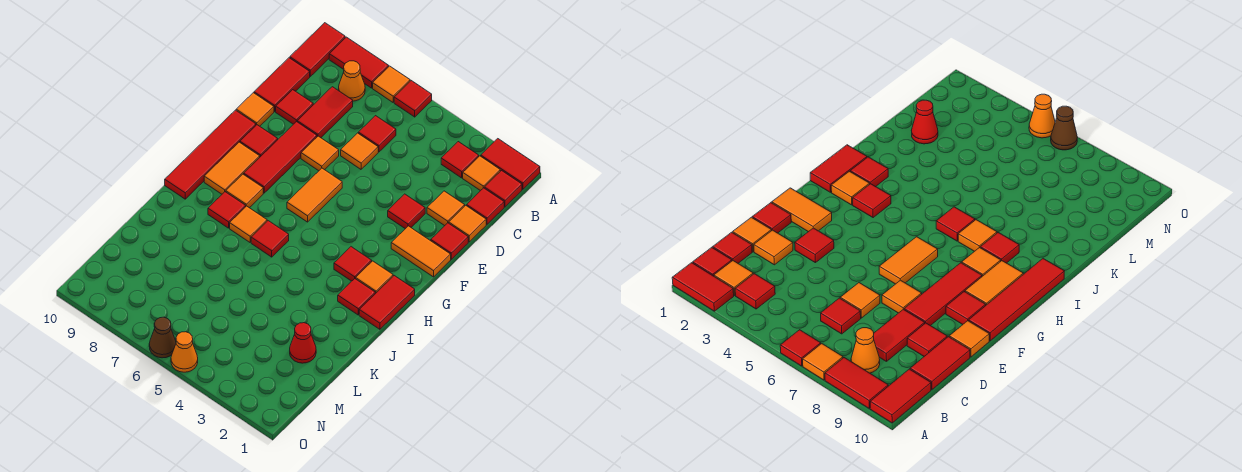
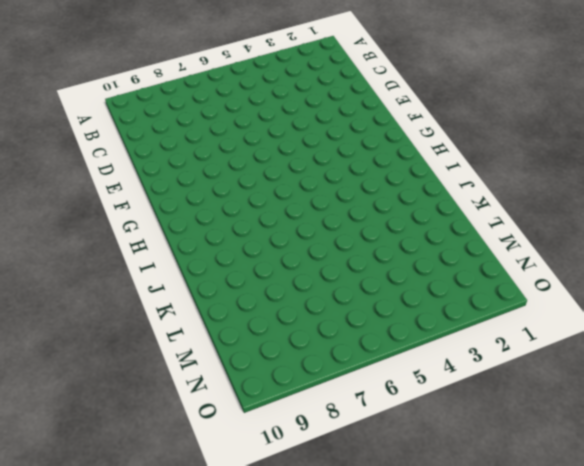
none -> red tile A1:A2 level 1
none -> red tile A6 level 1
none -> orange tile A7 level 1
none -> red tile A8:A9 level 1

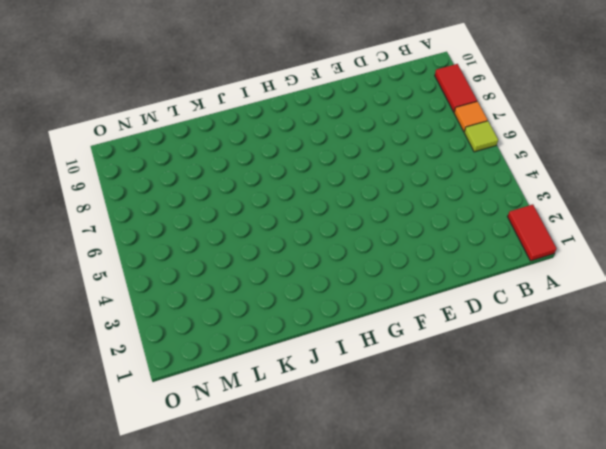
lime tile A6 level 1 -> red tile A6 level 1
none -> red tile A10:B10 level 1
none -> red tile B1 level 1
none -> orange tile B2 level 1
none -> red tile B3 level 1

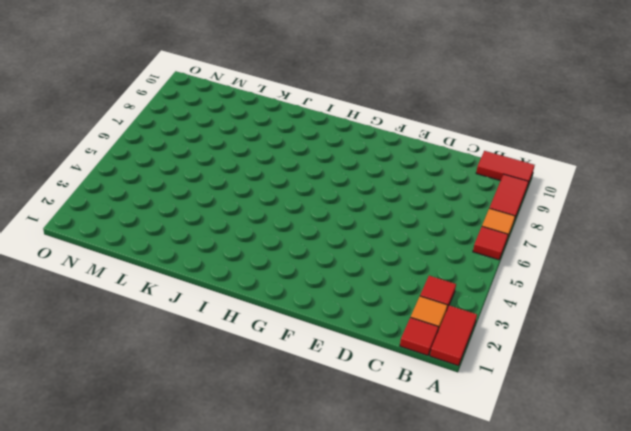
none -> orange cone B8 level 1
none -> red tile C1 level 1
none -> red tile C6 level 1
none -> red tile C8:D8 level 1

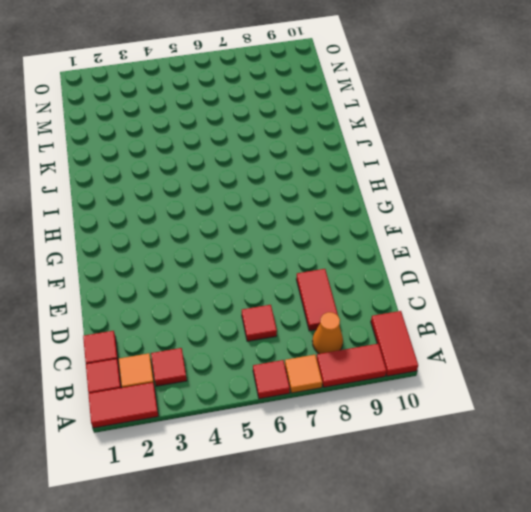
none -> red tile C10:D10 level 1
none -> orange tile D1 level 1
none -> orange tile D2 level 1
none -> orange tile D6 level 1

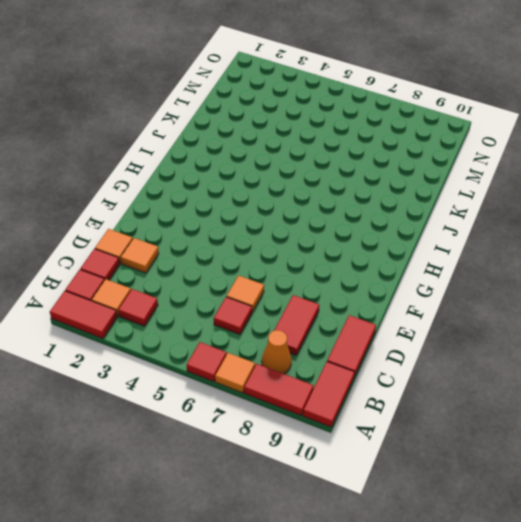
none -> red tile D9 level 1
none -> red tile E1 level 1
none -> red tile E3 level 1
none -> orange tile E7 level 1

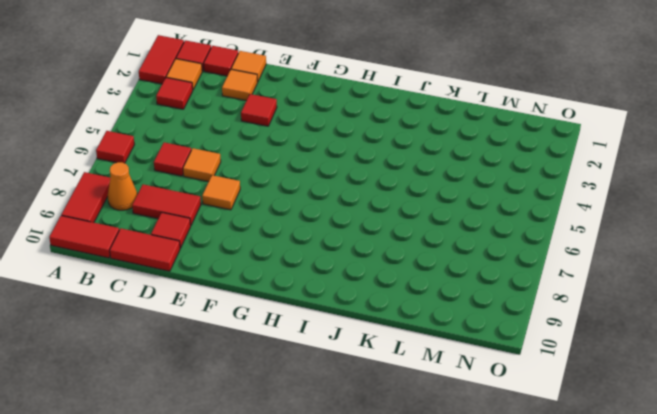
none -> orange tile A7 level 1
none -> red tile E1 level 1
none -> red tile E8:G8 level 1
none -> orange tile E10 level 1

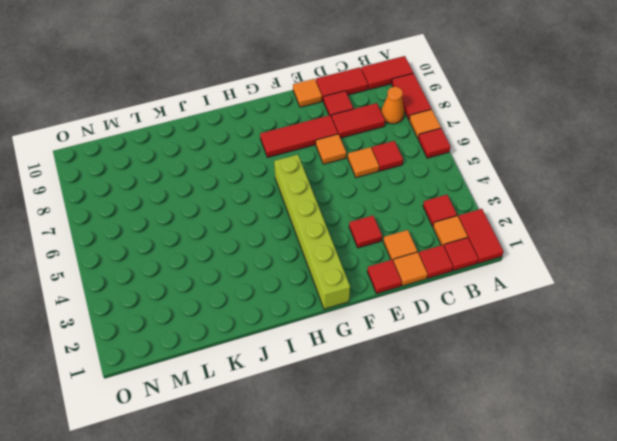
lime brick G1:G6 level 1 -> orange tile F6:G6 level 1
none -> orange tile F1:F2 level 1
none -> red tile F9 level 1
none -> red tile F10:I10 level 1
none -> orange tile G9:H9 level 1

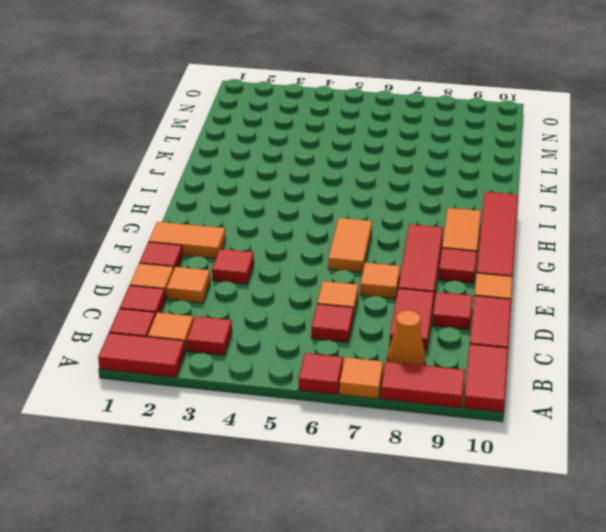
none -> red tile H1:I1 level 1
none -> orange tile H2 level 1
none -> red tile H3 level 1
none -> orange tile H8 level 1

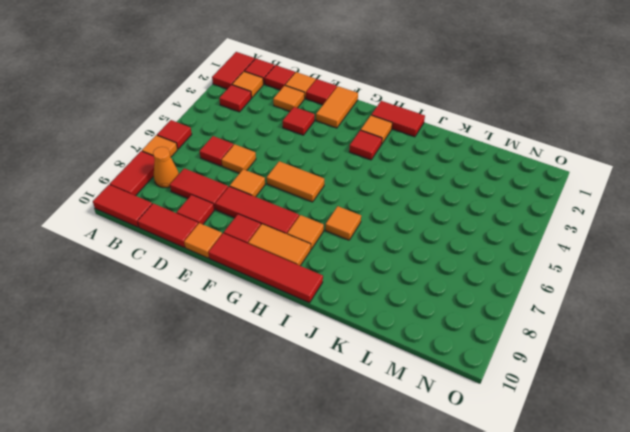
none -> red tile I2 level 1
none -> red tile I6 level 1
none -> red tile I8 level 1
none -> red cone L2 level 1

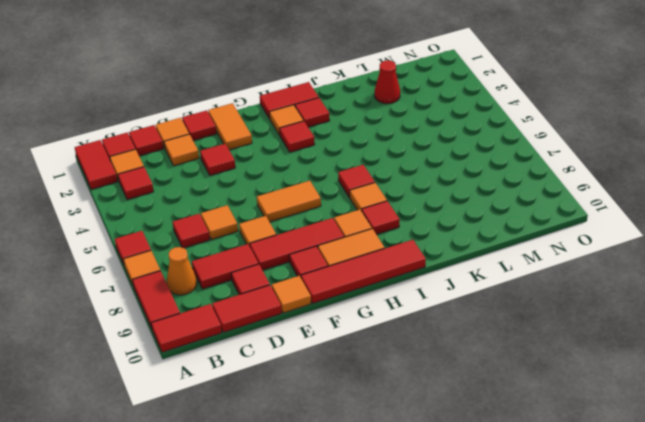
none -> orange cone O5 level 1
none -> brown cone O6 level 1

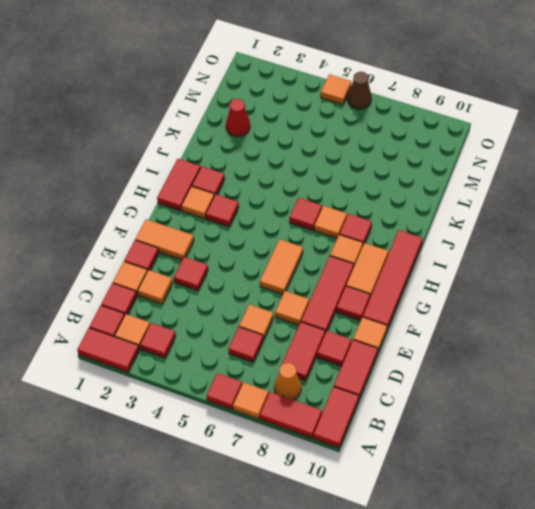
orange tile O5 level 1 -> orange cone O5 level 1

